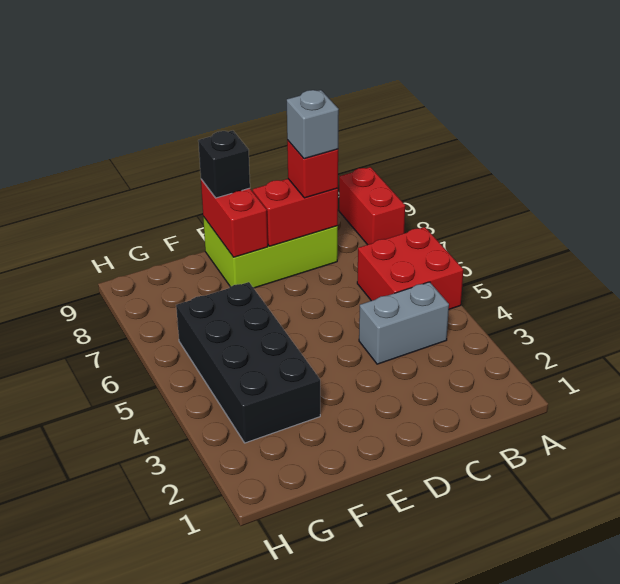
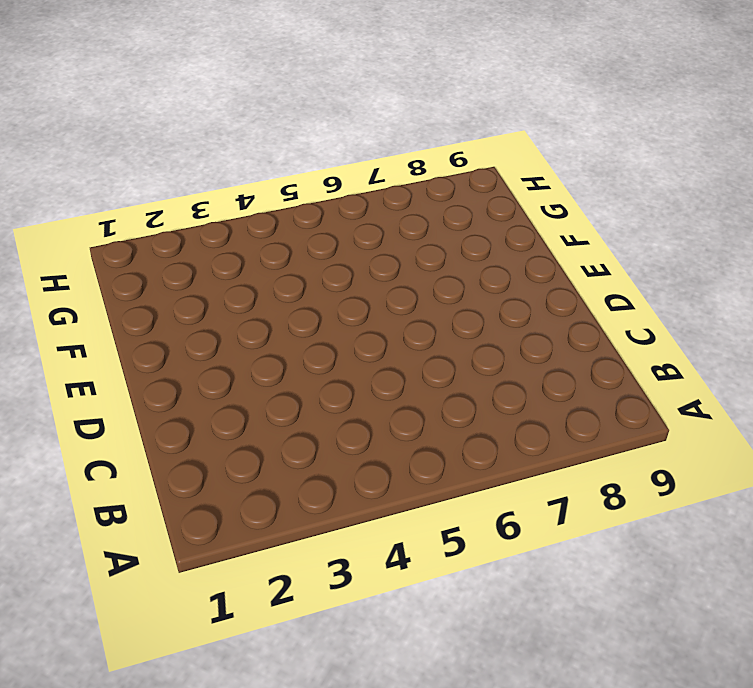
none -> red brick A5:B6 level 1
none -> red brick A8:A9 level 1

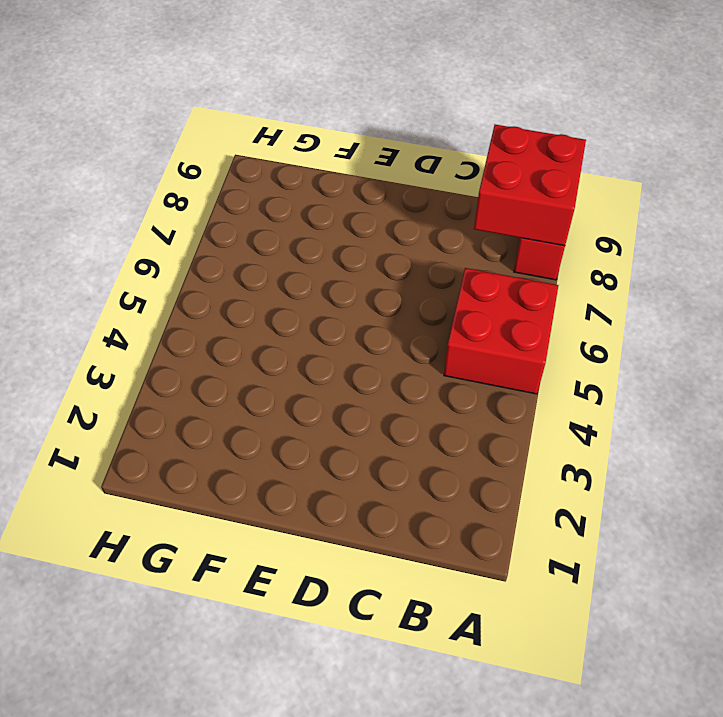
red brick A8:B9 level 2 -> none
none -> grey brick B4:C4 level 1
none -> lime brick C8:E9 level 1

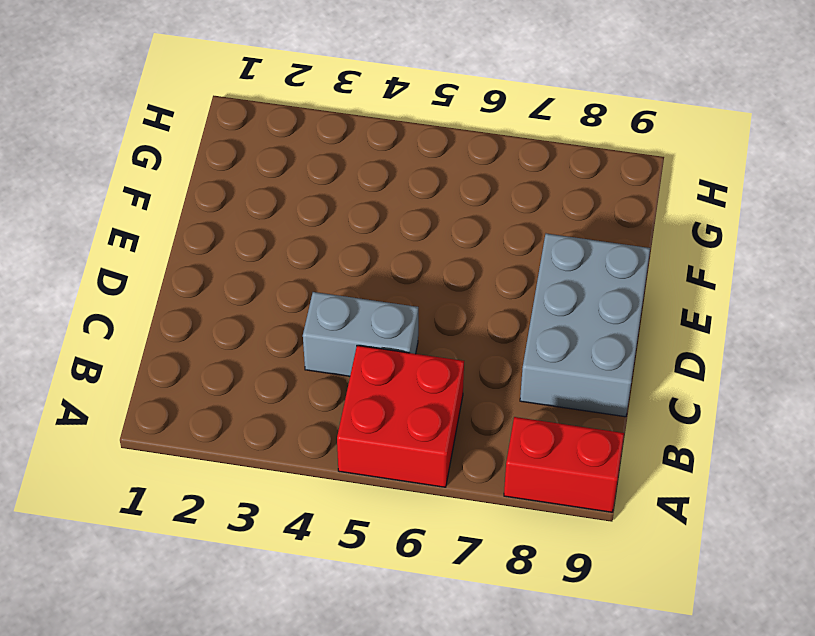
grey brick C4:C5 level 1 -> grey brick B4:C4 level 1
grey brick C8:E9 level 1 -> lime brick C8:E9 level 1
none -> black brick F3:G6 level 1
none -> red brick C8:D8 level 2

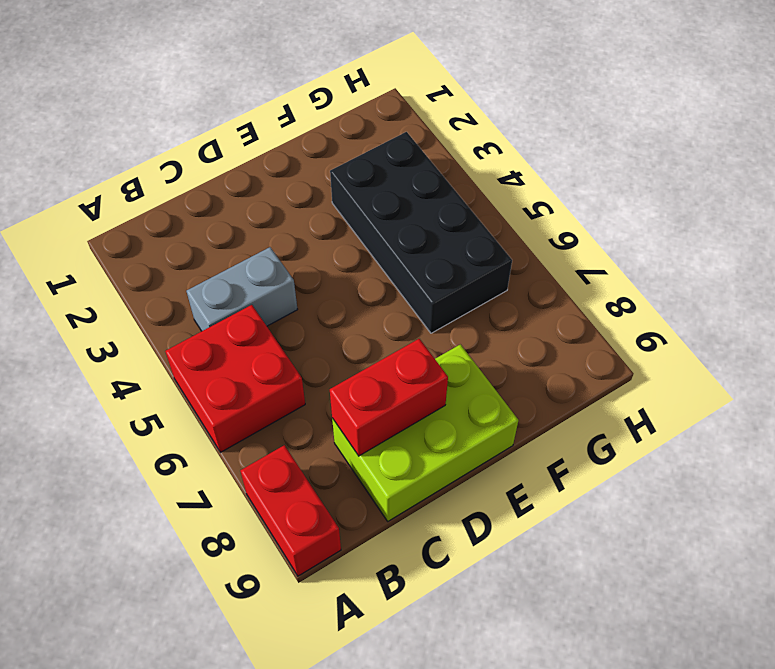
none -> red brick E8:E9 level 2
none -> red brick C8 level 3

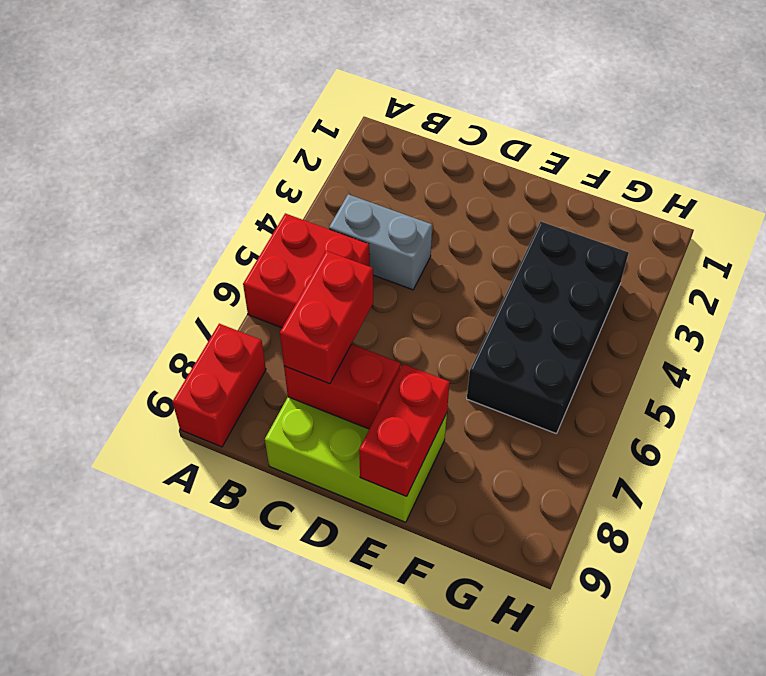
red brick C7:C8 level 3 -> red brick C8 level 3
none -> black brick E9 level 3
none -> grey brick C8 level 4

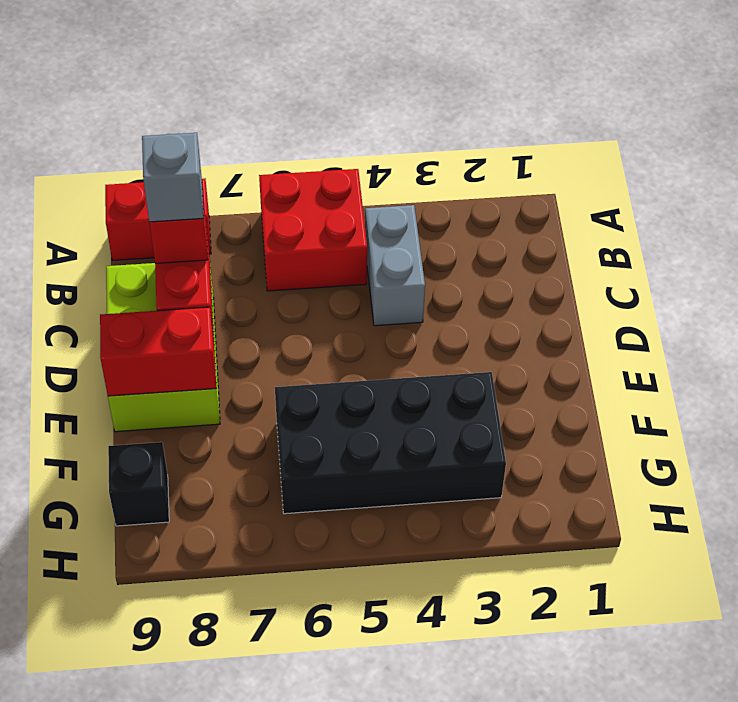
black brick G9 level 1 -> black brick E9 level 3

